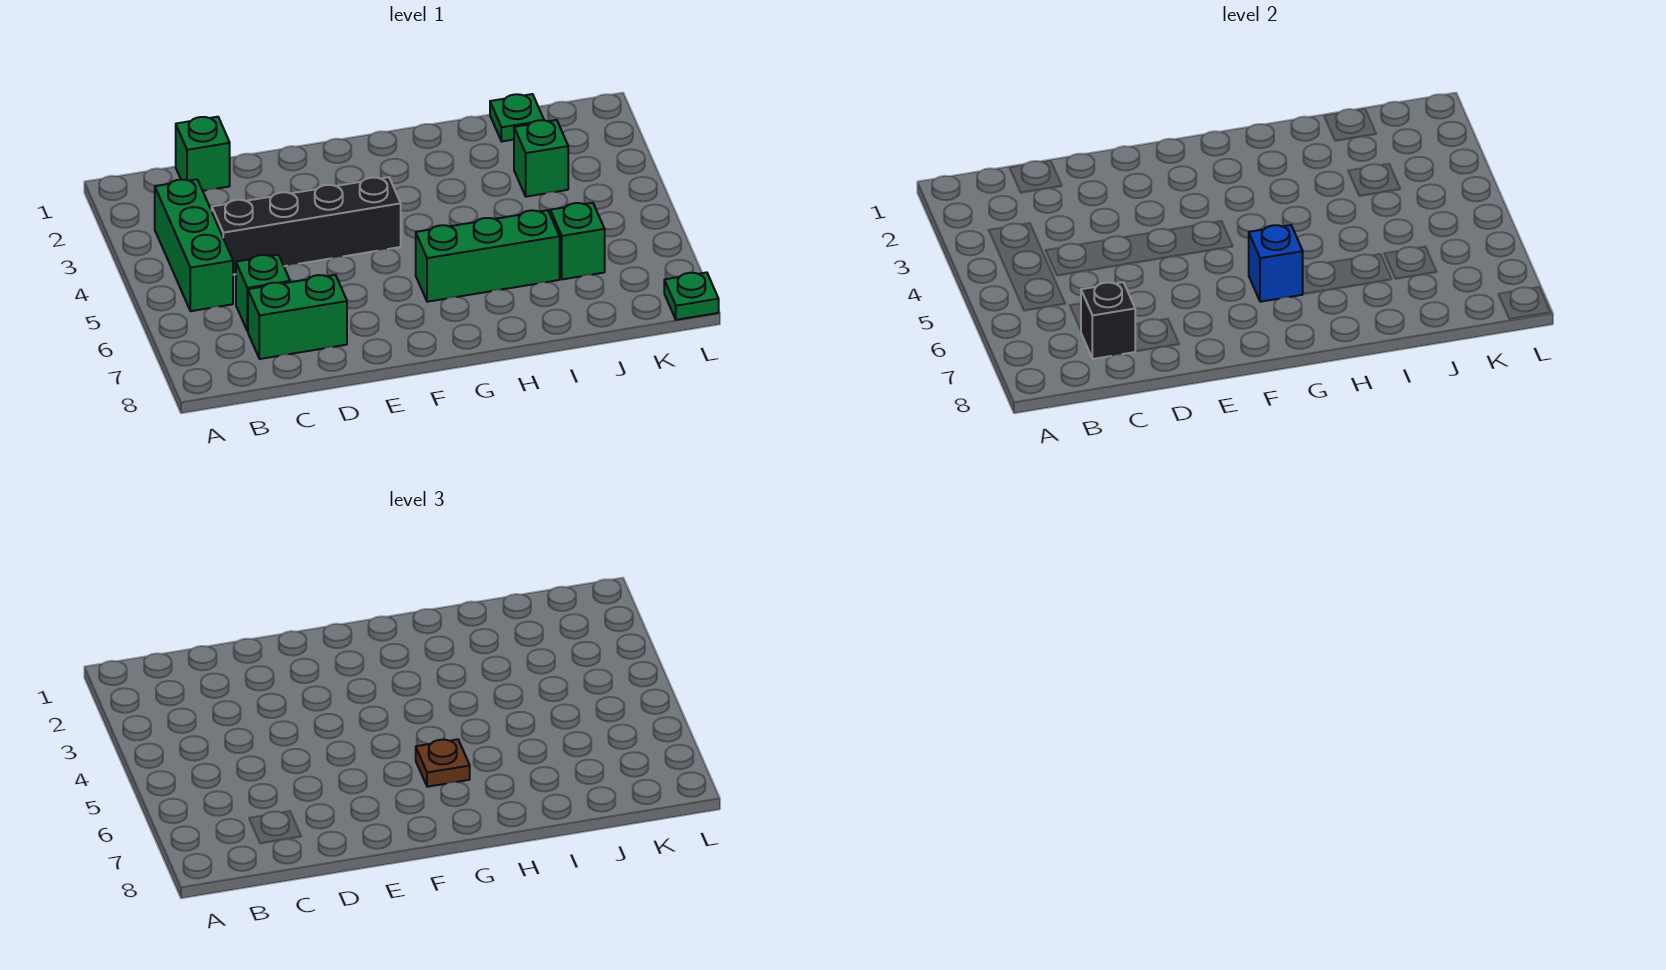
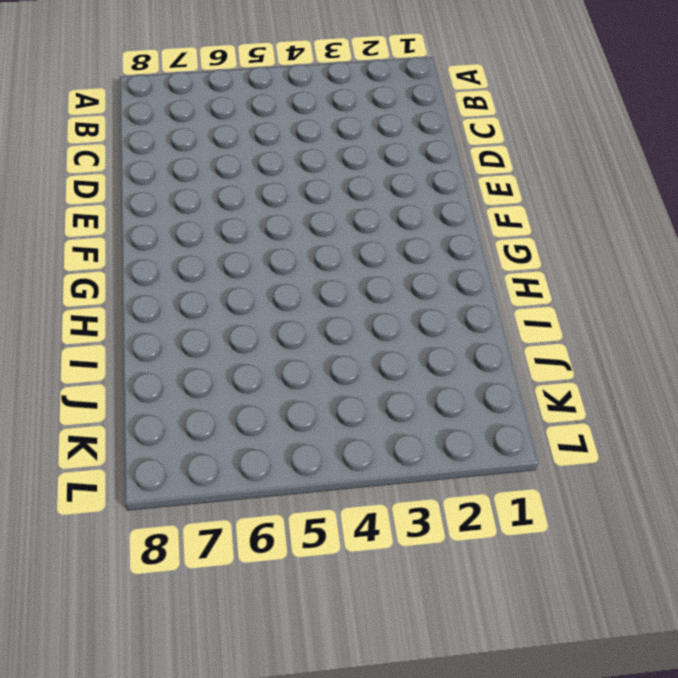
none -> green brick B3:B5 level 1
none -> green brick C1 level 1
none -> black brick C4:F4 level 1

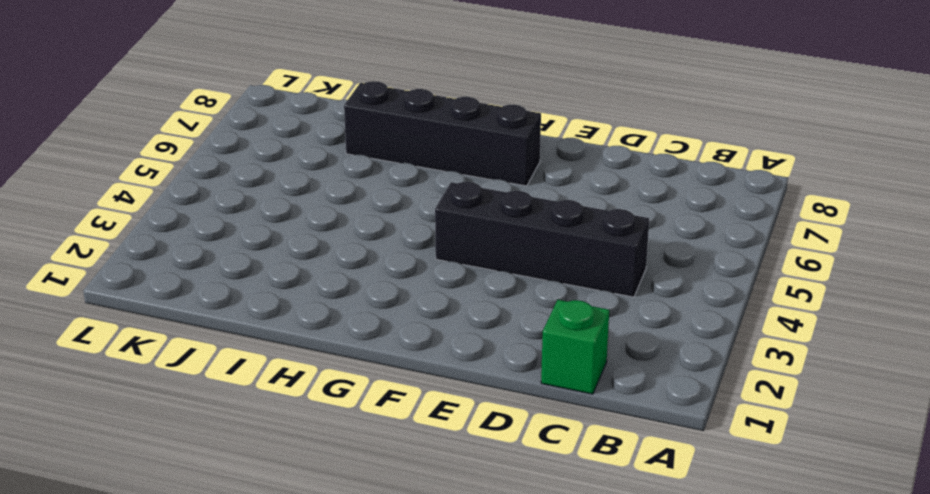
black brick F7:I7 level 1 -> none
none -> green brick B3:B5 level 1
none -> green brick C6 level 1
none -> green brick C7:D7 level 1

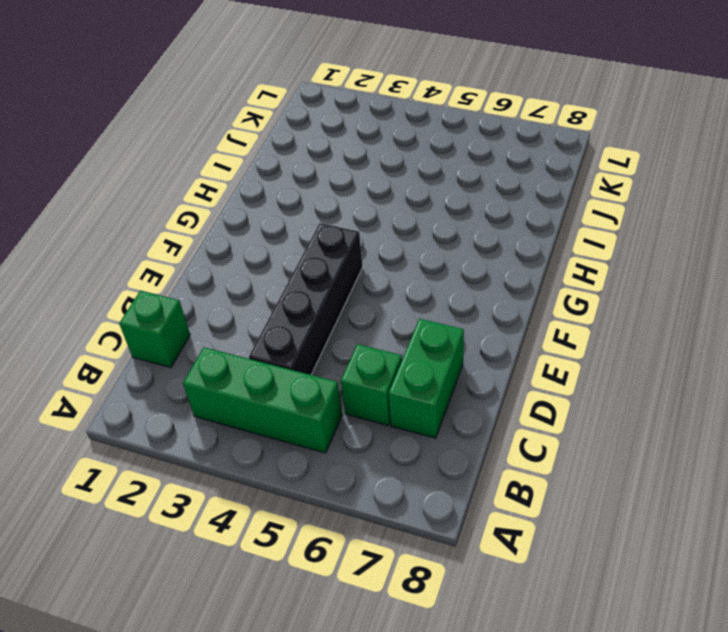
none -> green brick G6:I6 level 1
none -> green plate J1 level 1
none -> green brick J3 level 1

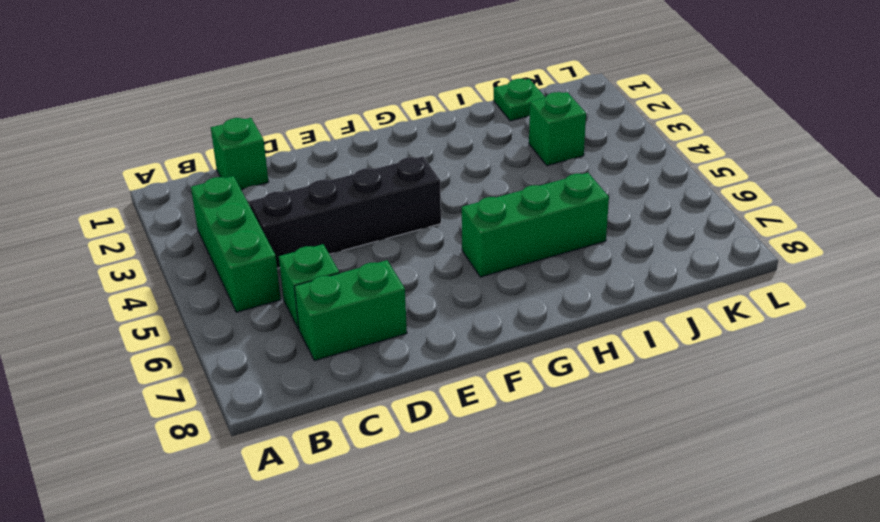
none -> green brick J6 level 1
none -> green plate L8 level 1
none -> black brick C7 level 2

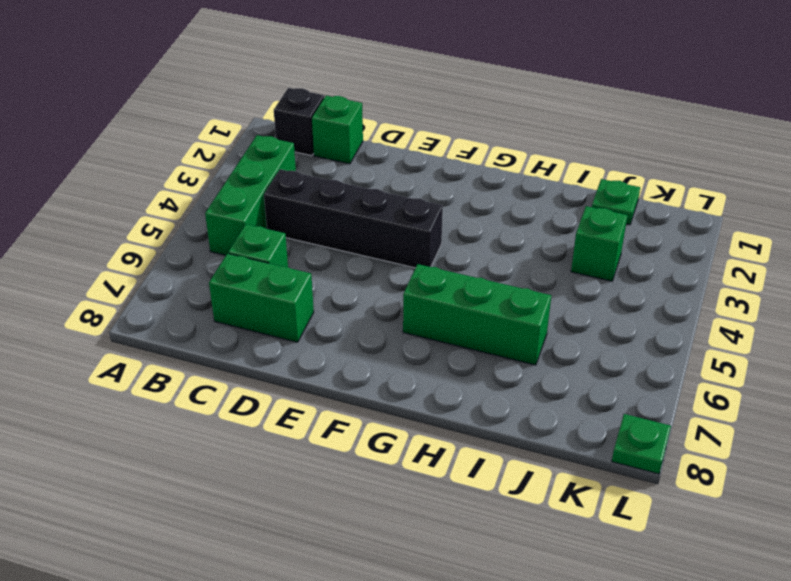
black brick B1 level 1 -> black brick C7 level 2
none -> green brick J6 level 1
none -> blue brick G6 level 2
none -> brown plate G6 level 3

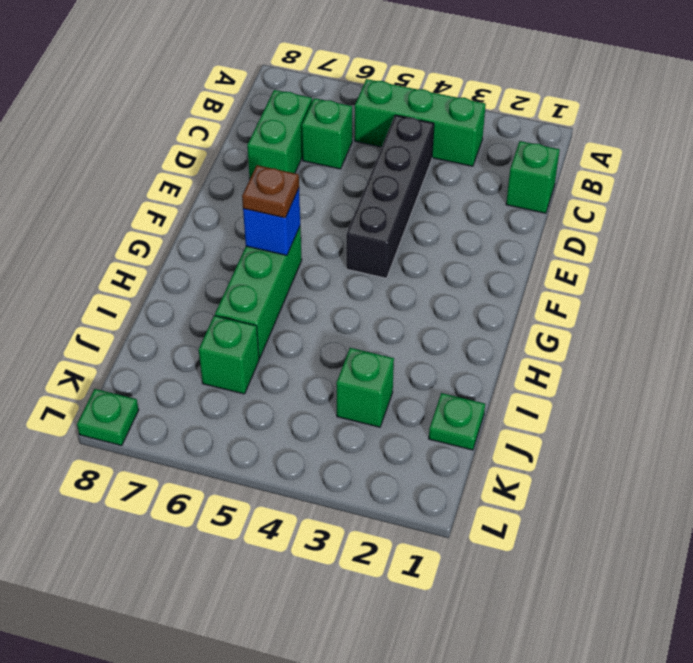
none -> black brick C7 level 2

